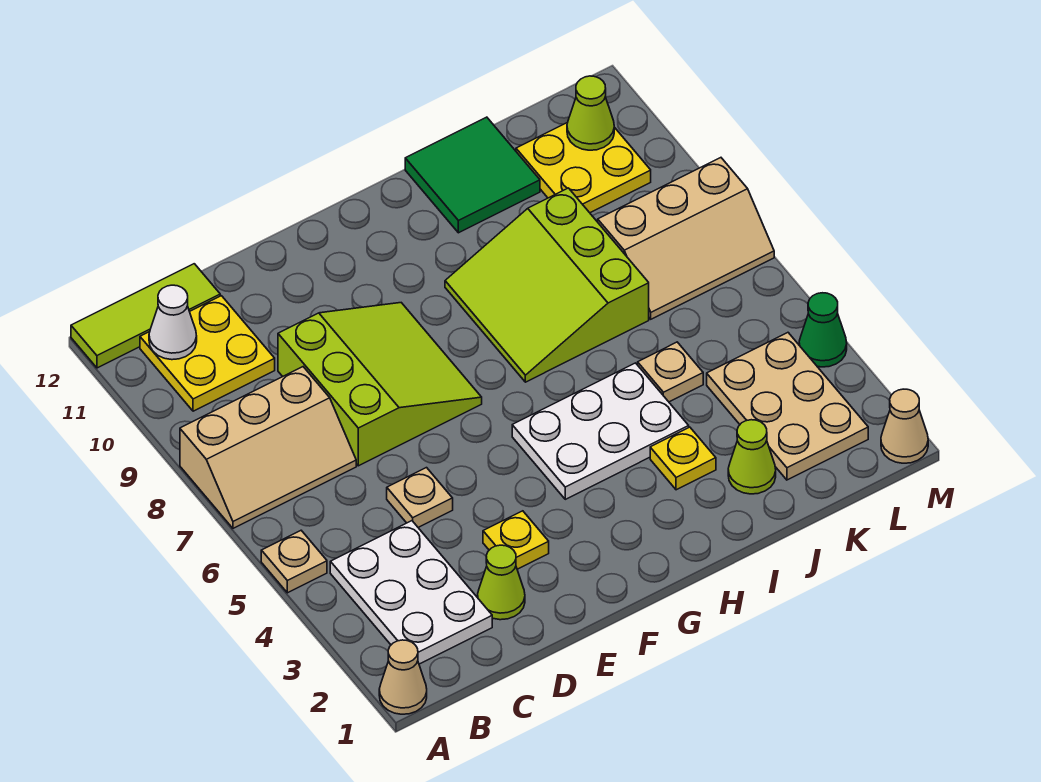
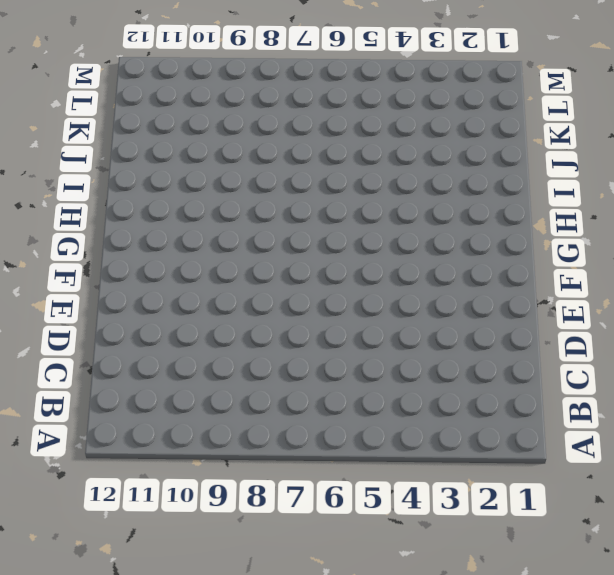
none -> tan cone A1 level 1
none -> tan plate A5 level 1
none -> tan slope A7:C8 level 1 top 8

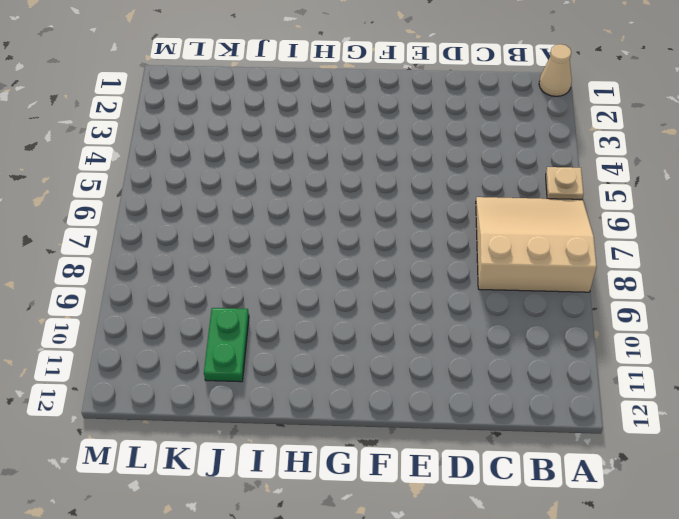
tan slope A6:C8 level 1 top 8 -> tan slope A7:C8 level 1 top 8
green plate J10:J11 level 1 -> green tile I11:J12 level 1
none -> lime tile A12:C12 level 1
none -> white plate B2:C4 level 1
none -> yellow plate B10:C11 level 1

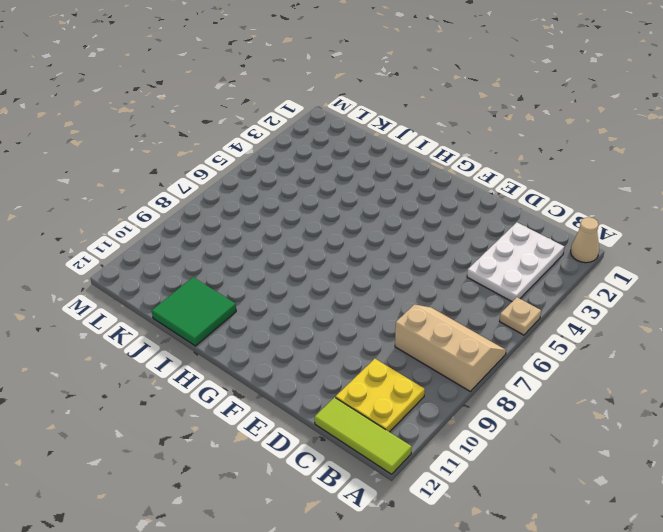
none -> lime cone D2 level 1
none -> tan plate D5 level 1
none -> lime slope D7:F9 level 1 top D

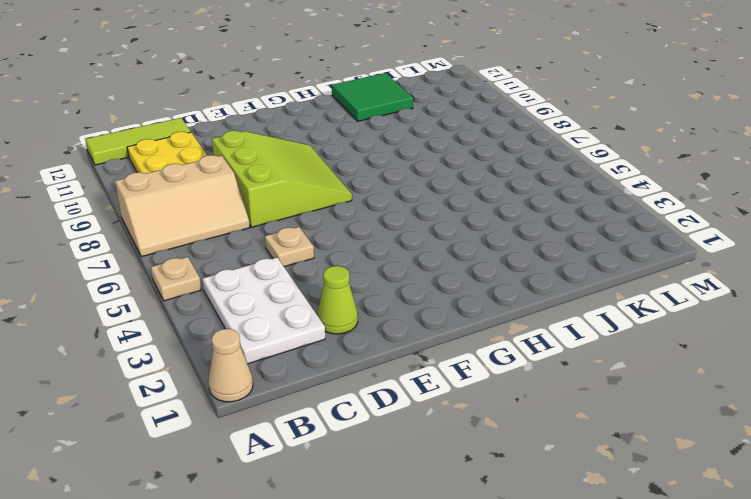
none -> yellow plate E3 level 1
none -> white plate G4:I5 level 1
none -> lime slope H7:J9 level 1 top J

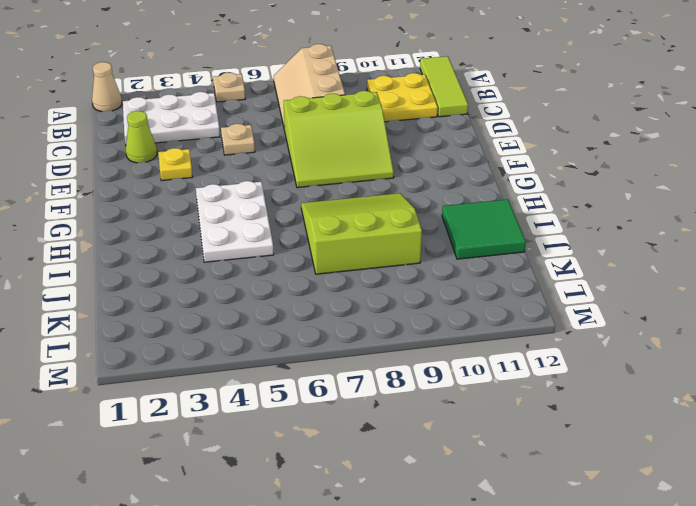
none -> yellow plate I3 level 1
none -> lime cone J2 level 1
none -> tan plate J5 level 1

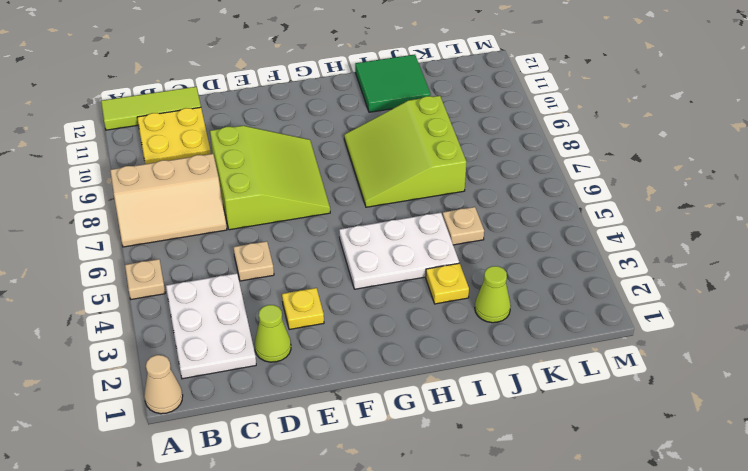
none -> tan plate K2:L4 level 1
none -> tan slope K7:M8 level 1 top 8
none -> yellow plate K10:L11 level 1

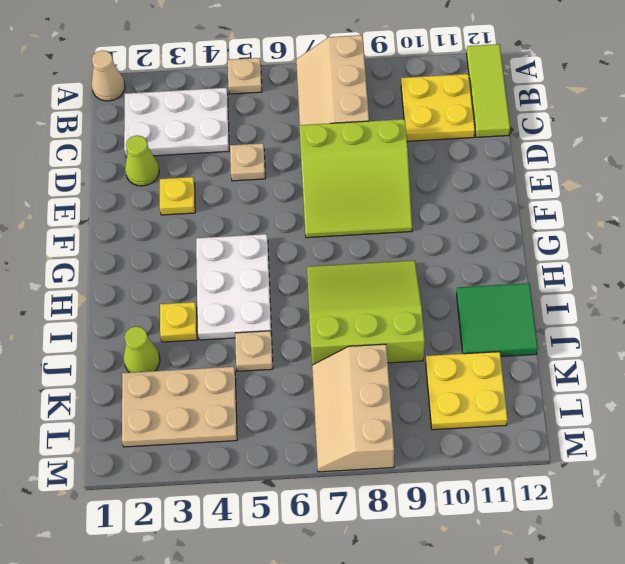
none -> tan cone M1 level 1
none -> green cone M4 level 1
none -> white cone B11 level 2

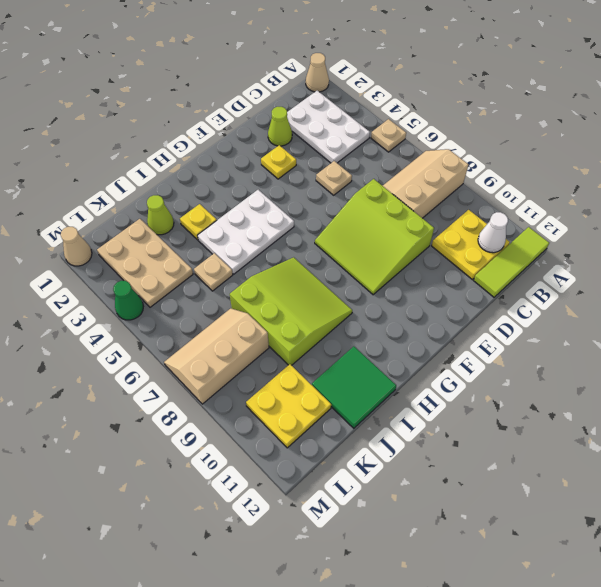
none -> lime cone L11 level 2

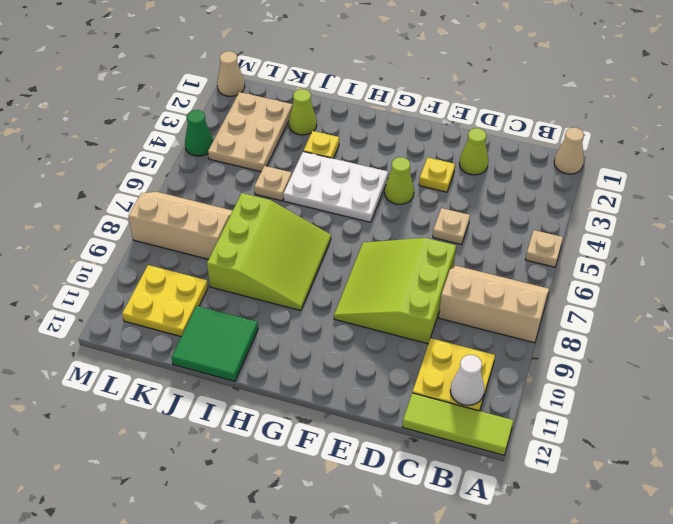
lime cone F4 level 1 -> lime cone L11 level 2
none -> white plate B2:C4 level 1

